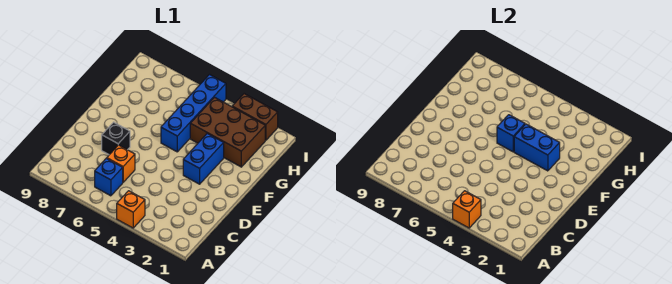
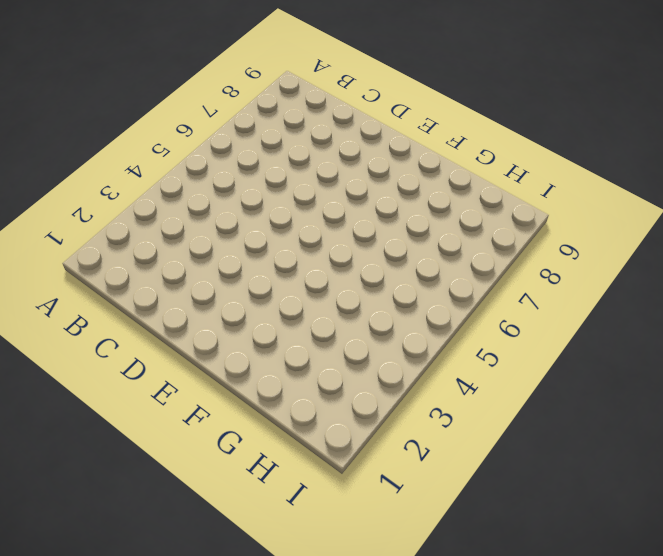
none -> orange brick A4 level 1
none -> blue brick B6 level 1

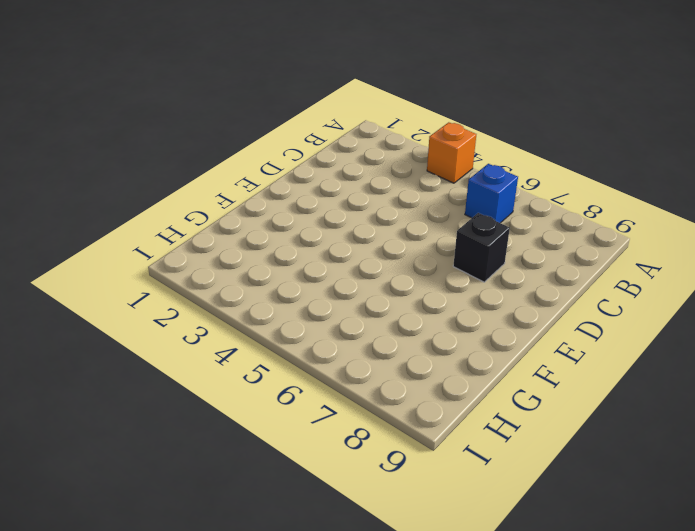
none -> orange brick C6 level 1
none -> blue brick E3:F3 level 1

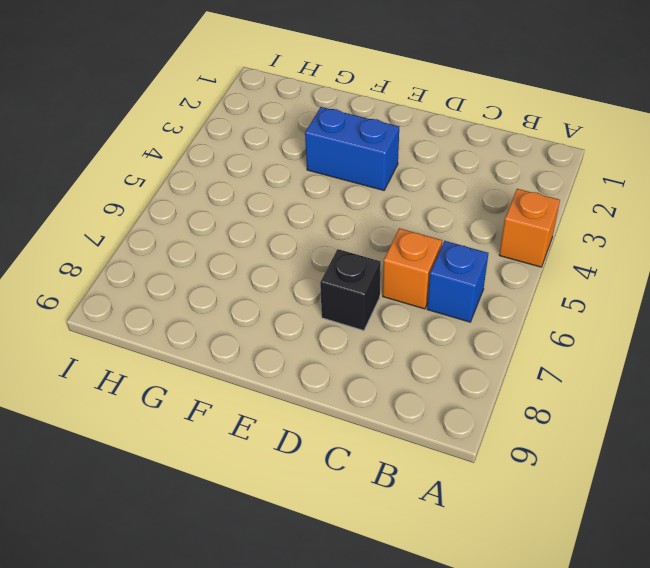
none -> blue brick F5:I5 level 1
none -> brown brick G2:H4 level 1

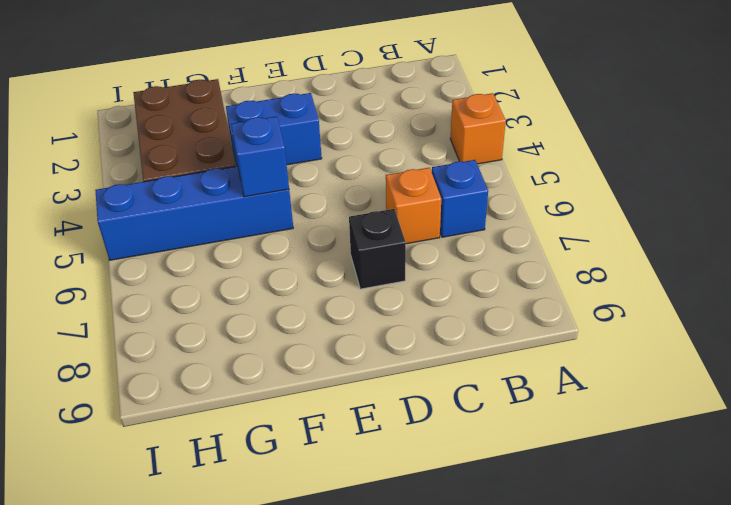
none -> brown brick I2:I3 level 1
none -> orange brick A4 level 2

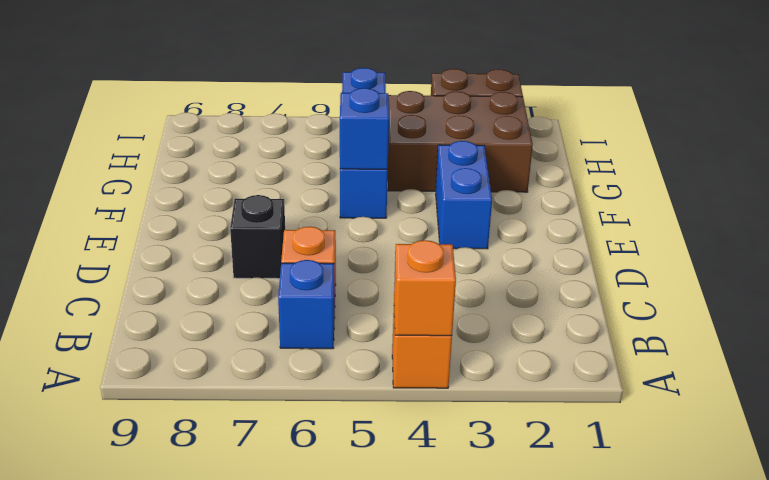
none -> blue brick F3:F4 level 2

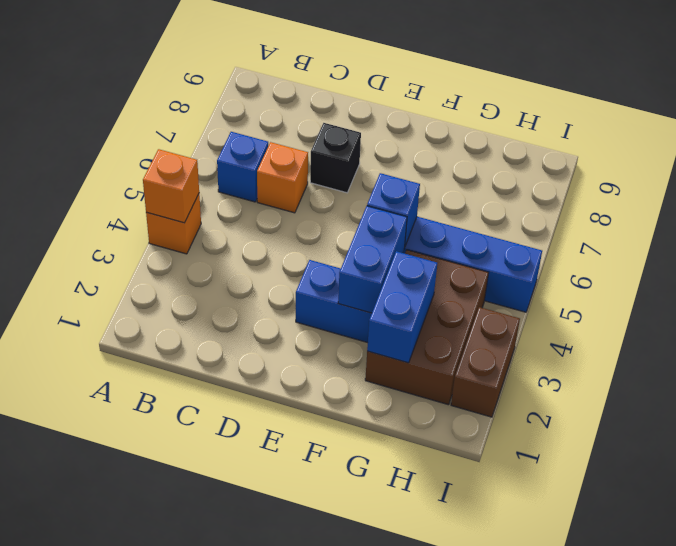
blue brick G2:G3 level 2 -> none

